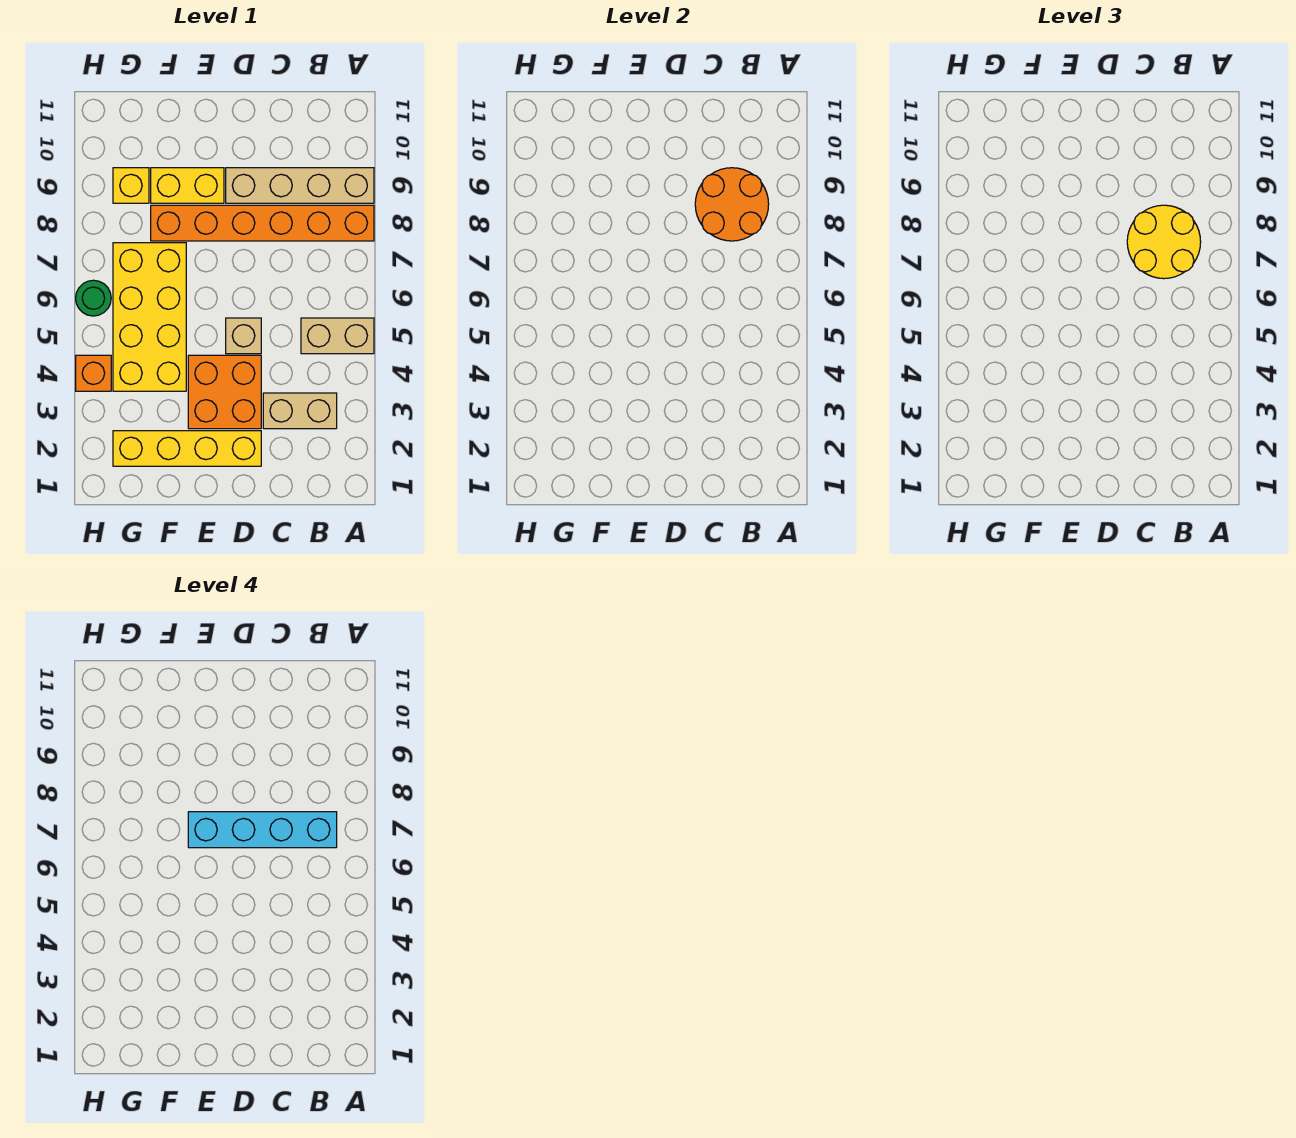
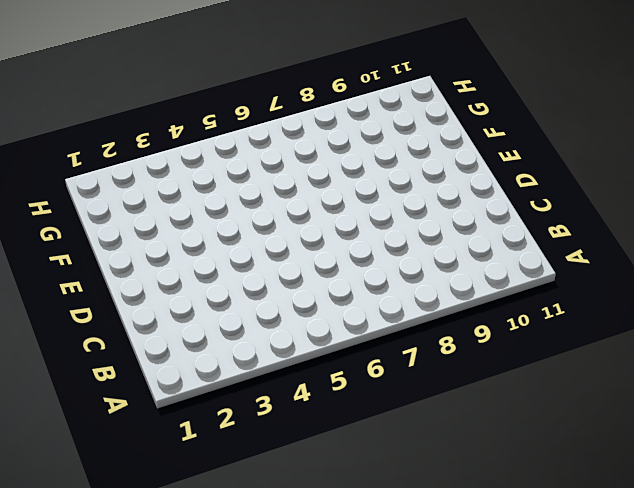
none -> tan brick A5:B5 level 1
none -> orange brick A8:F8 level 1
none -> tan brick A9:D9 level 1

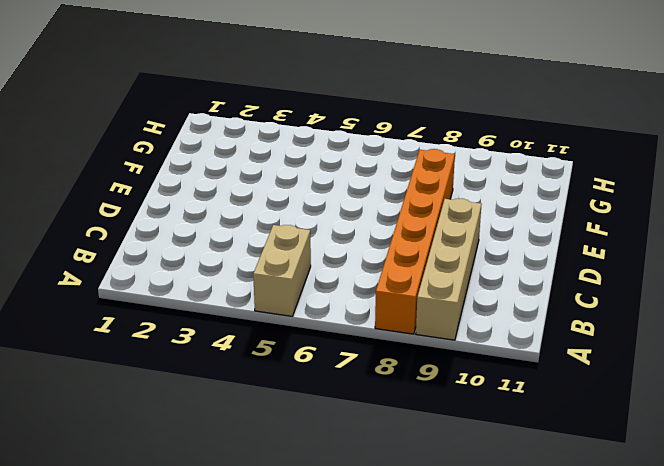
none -> tan brick B3:C3 level 1
none -> yellow brick D2:G2 level 1
none -> orange brick D3:E4 level 1

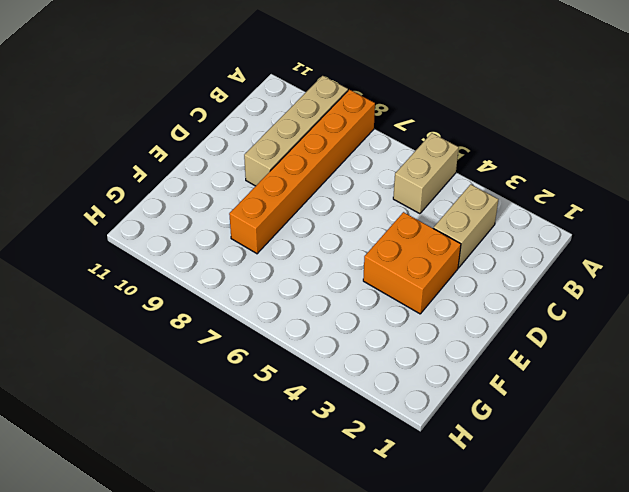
none -> yellow brick D2:G2 level 1
none -> tan brick D5 level 1
none -> yellow brick E9:F9 level 1

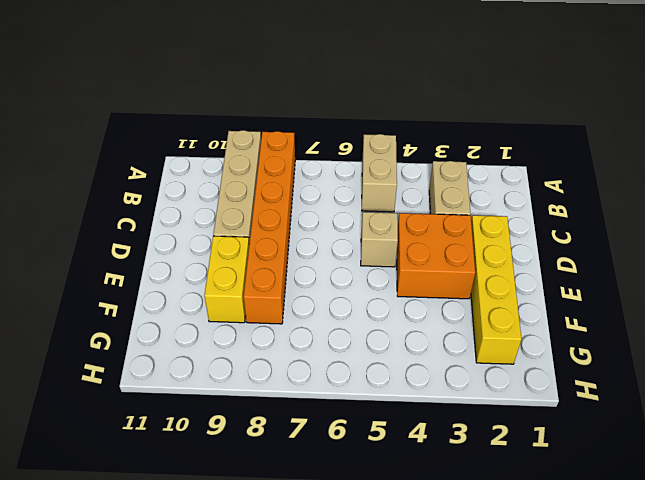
none -> yellow brick F4:G7 level 1
none -> yellow brick G9 level 1
none -> orange brick H4 level 1

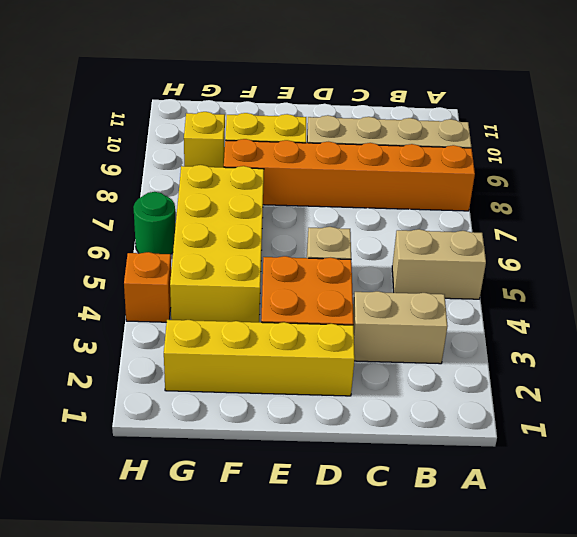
none -> orange round brick B8:C9 level 2
none -> yellow round brick B7:C8 level 3
none -> cyan brick B7:E7 level 4

